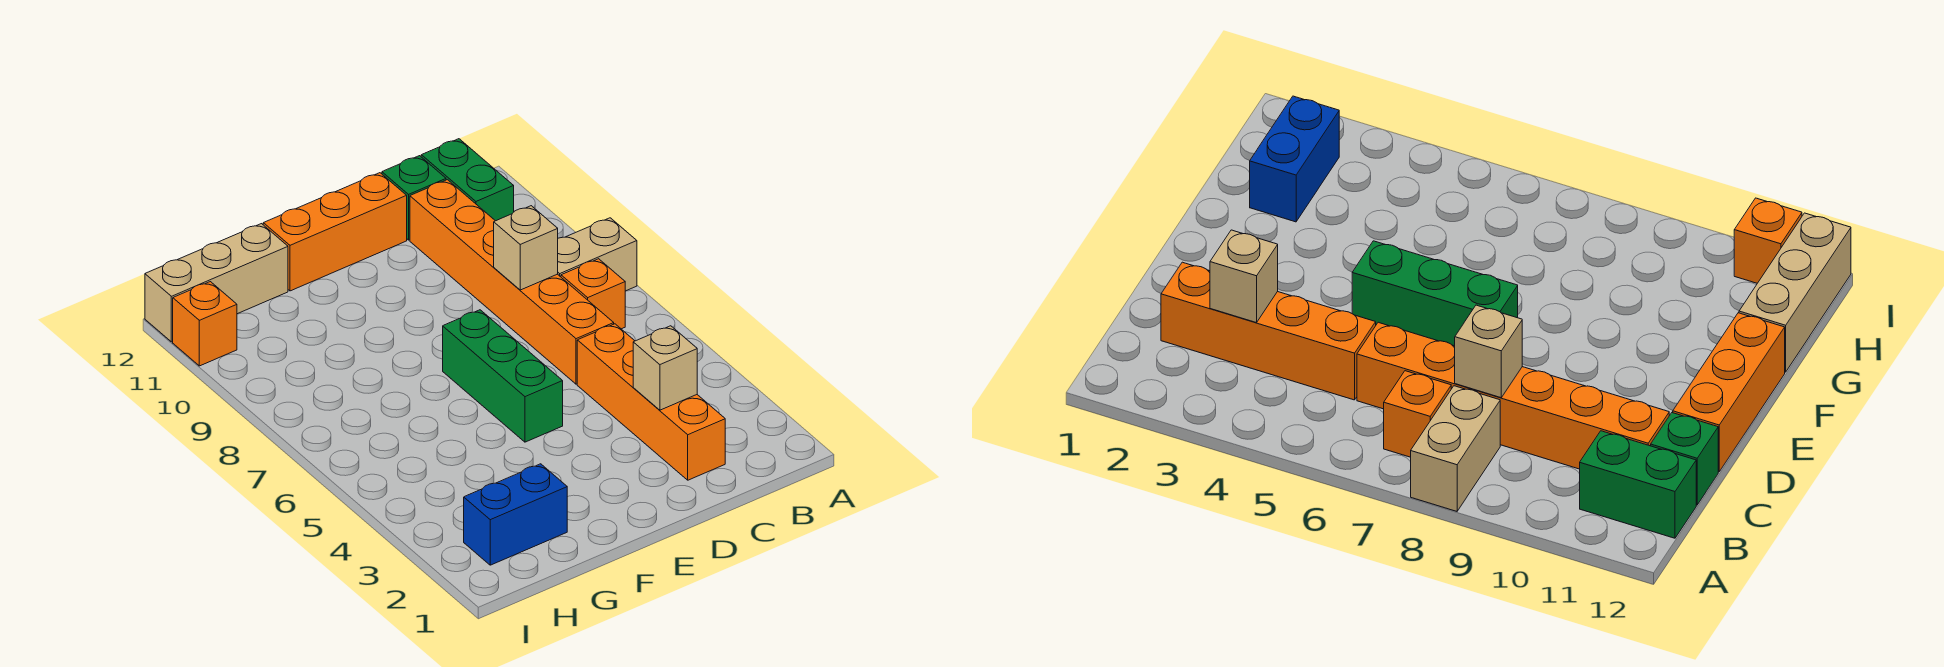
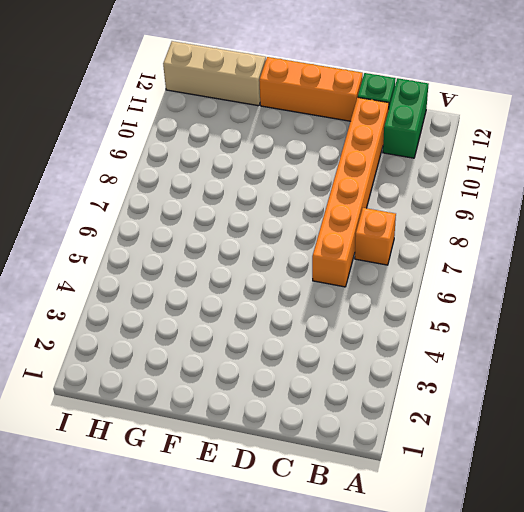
none -> tan brick A8:B8 level 1
none -> orange brick C2:C5 level 1
none -> green brick E5:E7 level 1

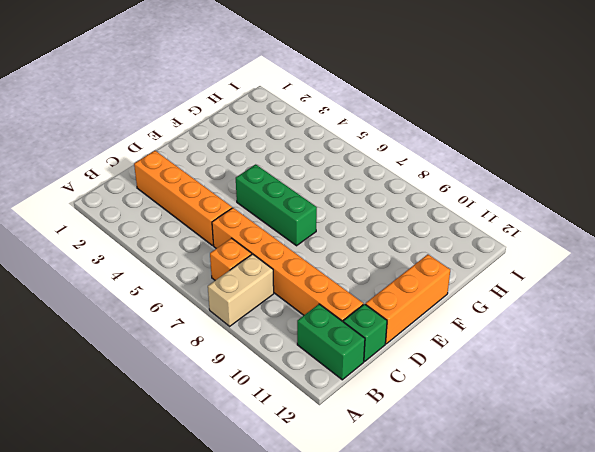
none -> blue brick G2:H2 level 1
none -> tan brick G12:I12 level 1
none -> orange brick I11 level 1

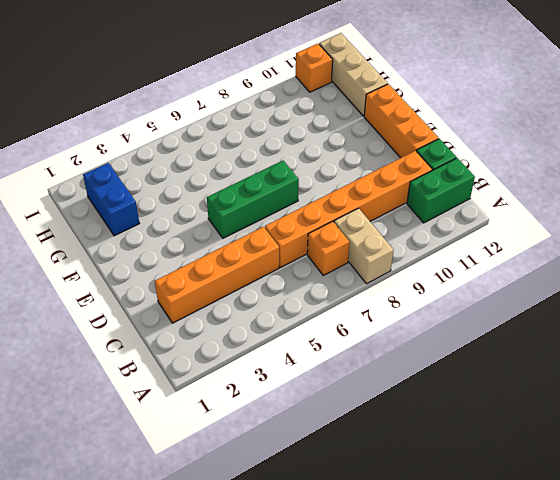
none -> tan brick C3 level 2
none -> tan brick C8 level 2

